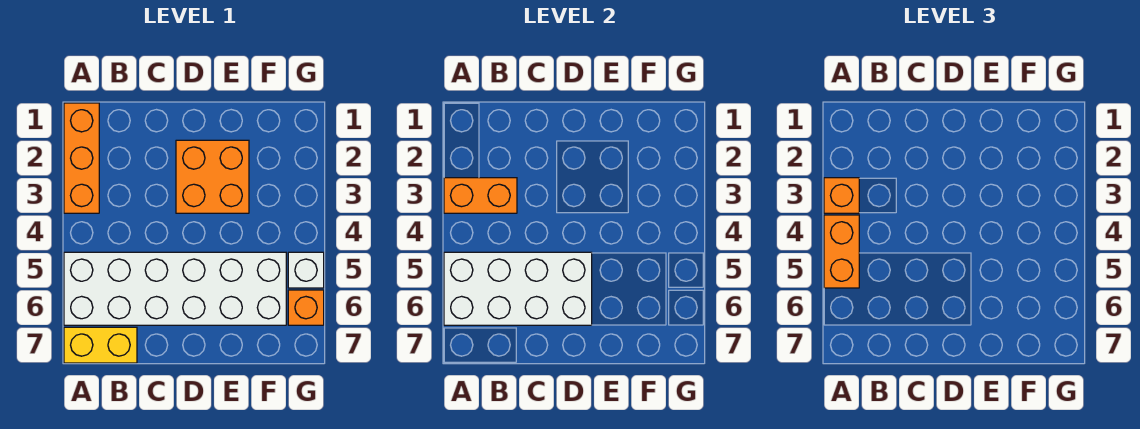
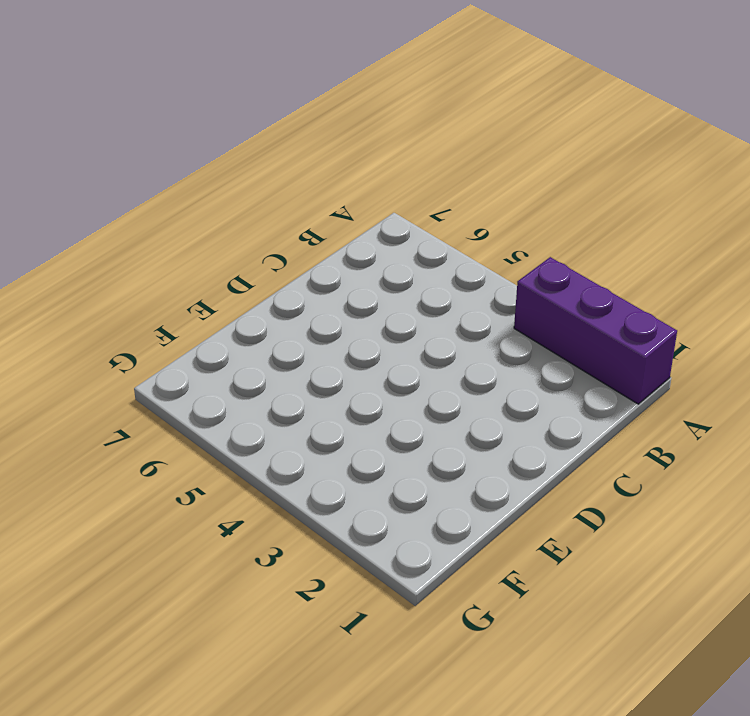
purple brick A1:A3 level 1 -> orange brick A1:A3 level 1
none -> white brick A5:F6 level 1
none -> yellow brick A7:B7 level 1

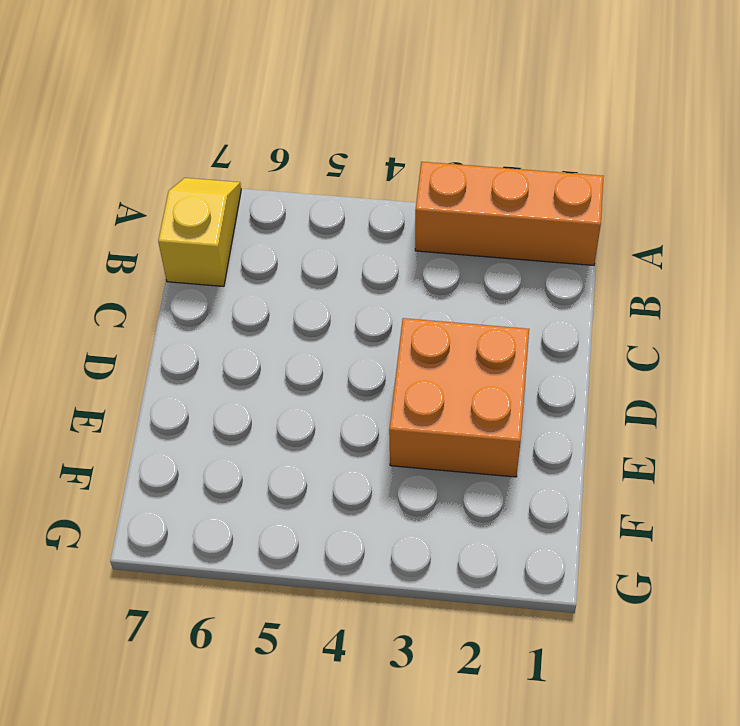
yellow slope A7:B7 level 1 top B -> yellow brick A7:B7 level 1
none -> white brick A5:F6 level 1
none -> white brick G5 level 1

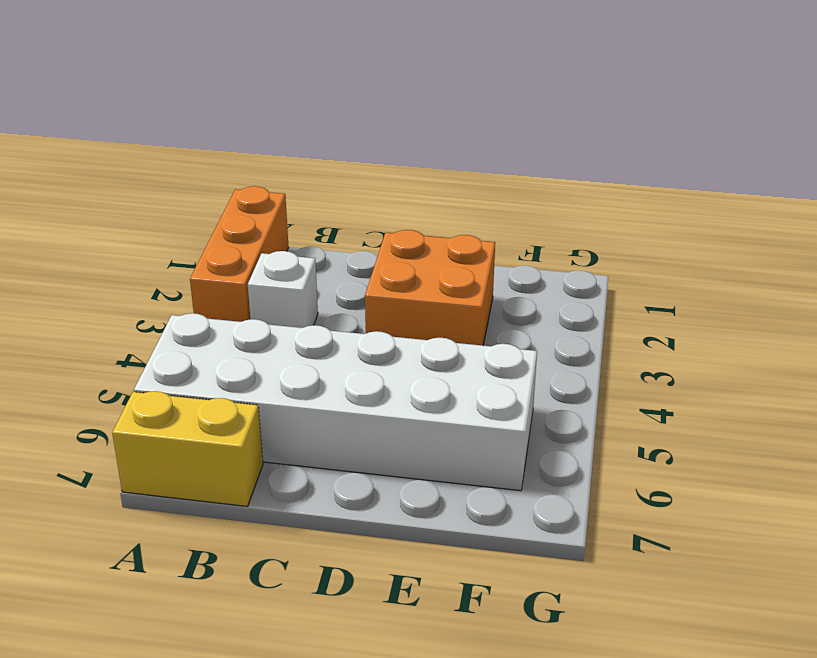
white brick B3 level 1 -> white brick G5 level 1
none -> orange brick G6 level 1
none -> orange brick A3:B3 level 2

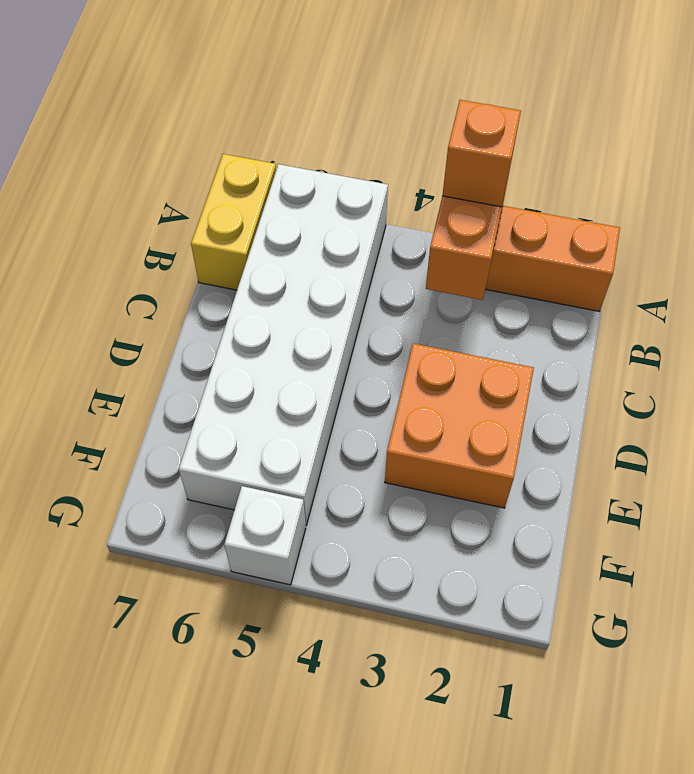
none -> orange brick G6 level 1
none -> white brick A5:D6 level 2

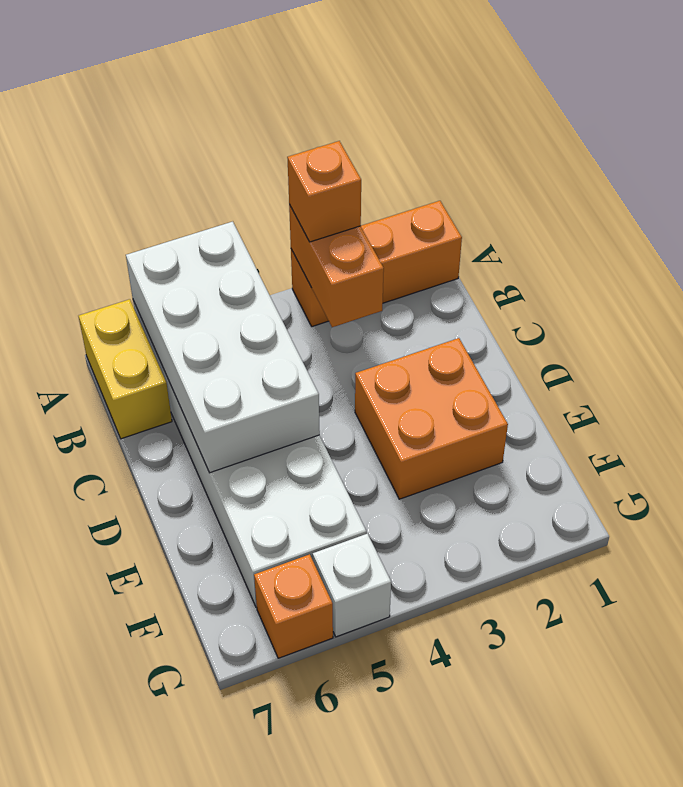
none -> orange brick A4:A5 level 3

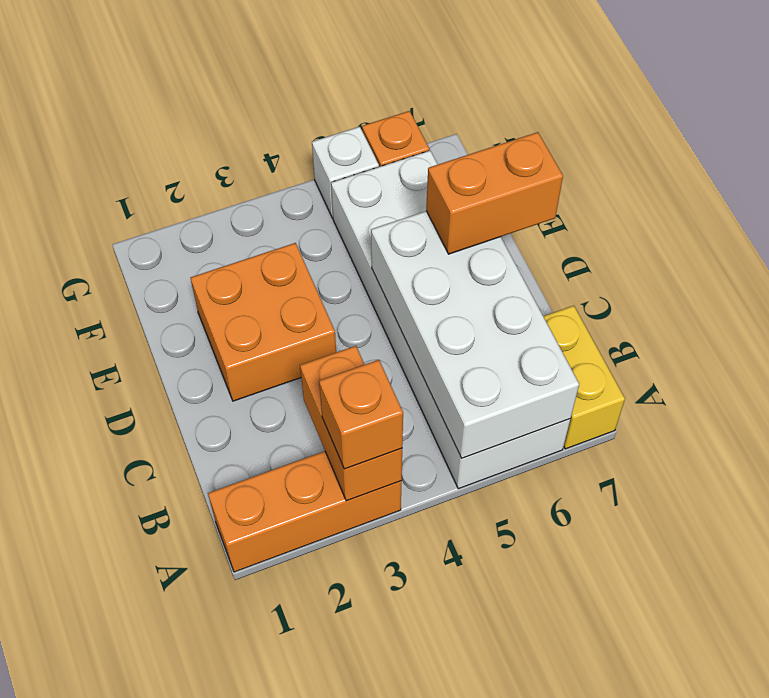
orange brick D6:D7 level 3 -> orange brick A4:A5 level 3

